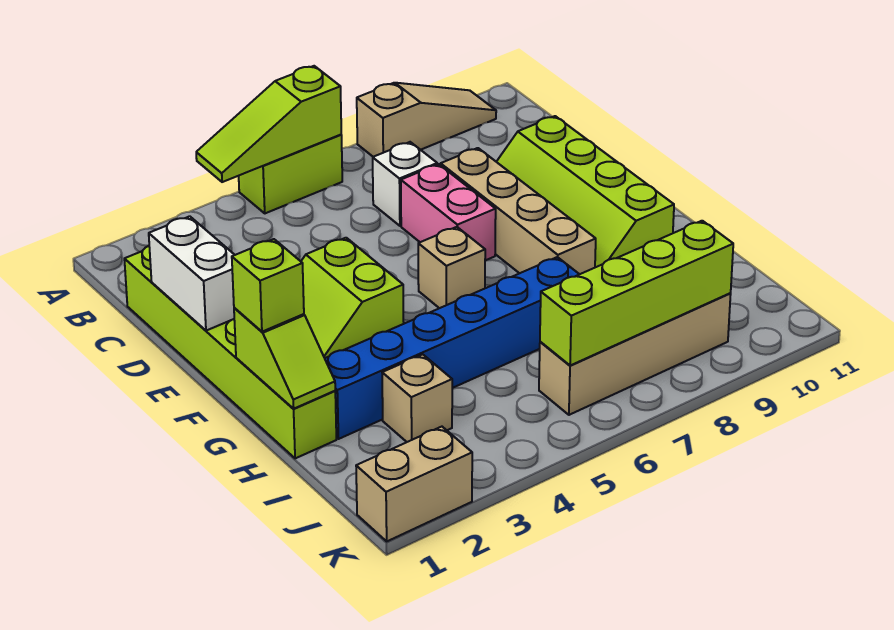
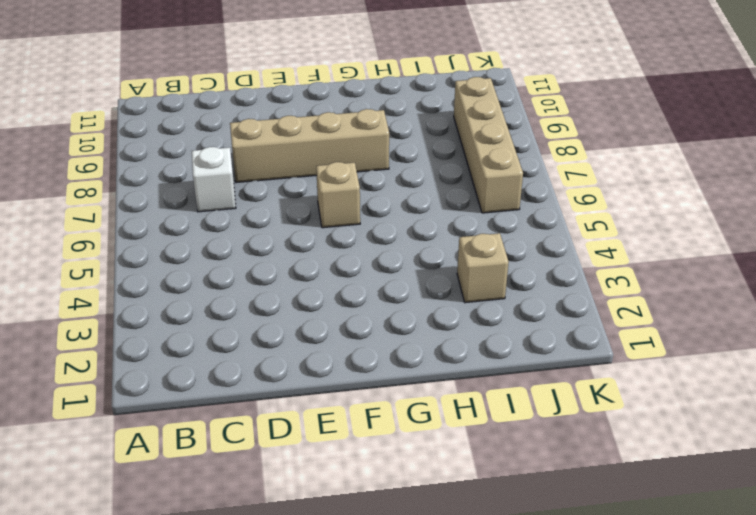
none -> lime brick A5:A6 level 1
none -> tan slope A8:A10 level 1 top 8
none -> lime brick C1:H1 level 1

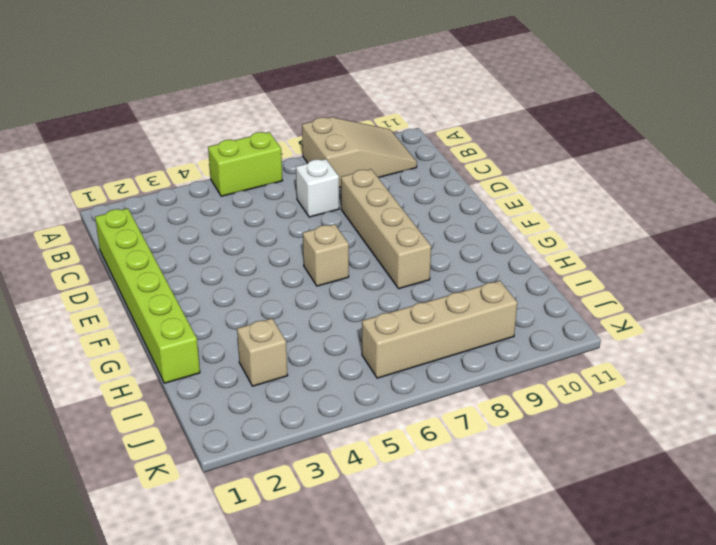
tan slope A8:B10 level 1 top 8 -> tan slope A8:A10 level 1 top 8
none -> pink brick D7:E7 level 1
none -> lime slope D9:G10 level 1 top 10
none -> lime slope E3:F4 level 1 top 4

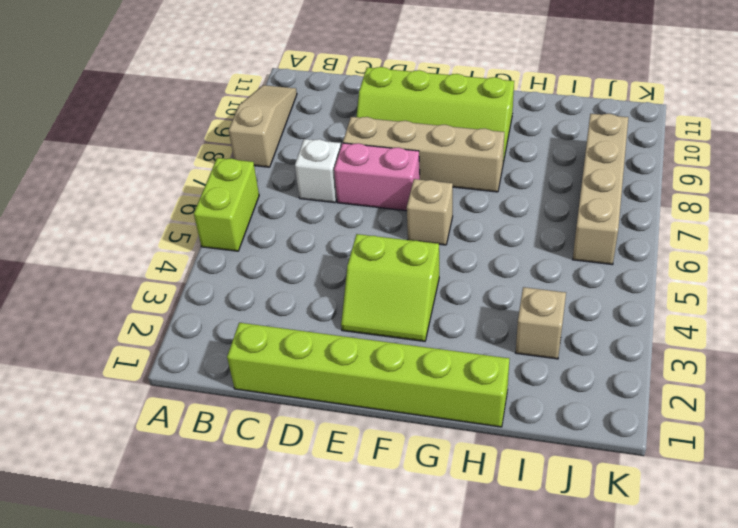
none -> blue brick H2:H7 level 1
none -> tan brick K1:K2 level 1
none -> lime slope A4:A6 level 2 top 6

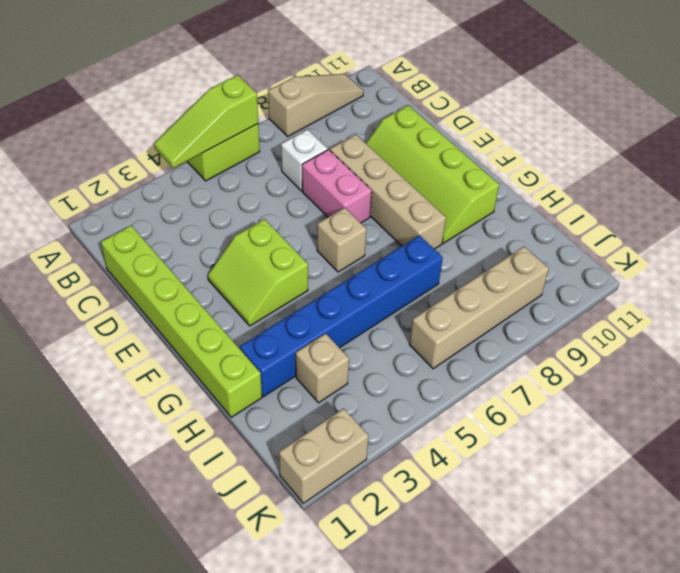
none -> white brick D1:E1 level 2
none -> lime slope G1:H1 level 2 top G
none -> lime brick J6:J9 level 2

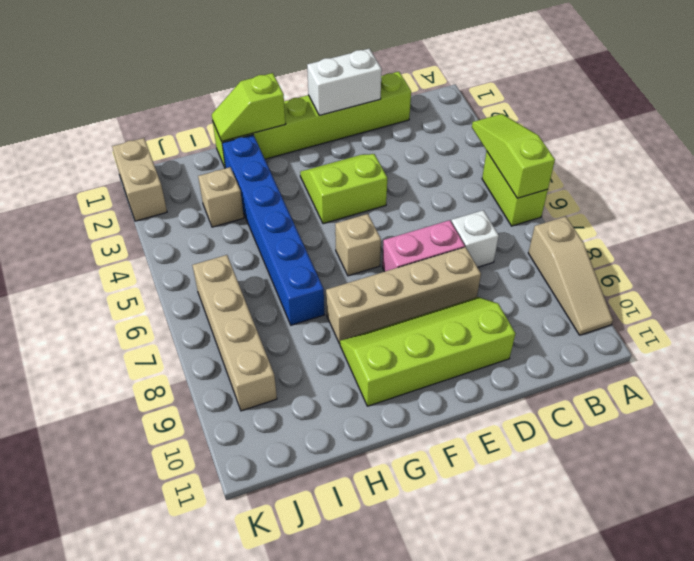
none -> lime brick J6:J9 level 2
none -> lime brick G1 level 3

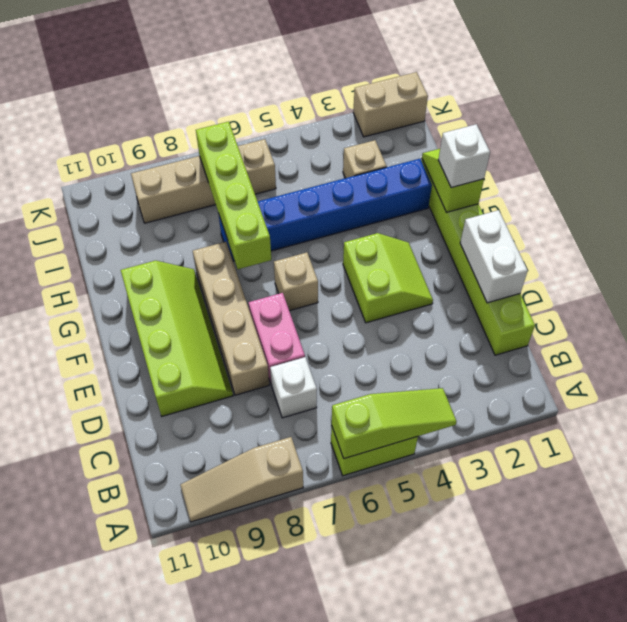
white brick G1 level 3 -> lime brick G1 level 3
lime brick G7:J7 level 2 -> lime brick J6:J9 level 2

